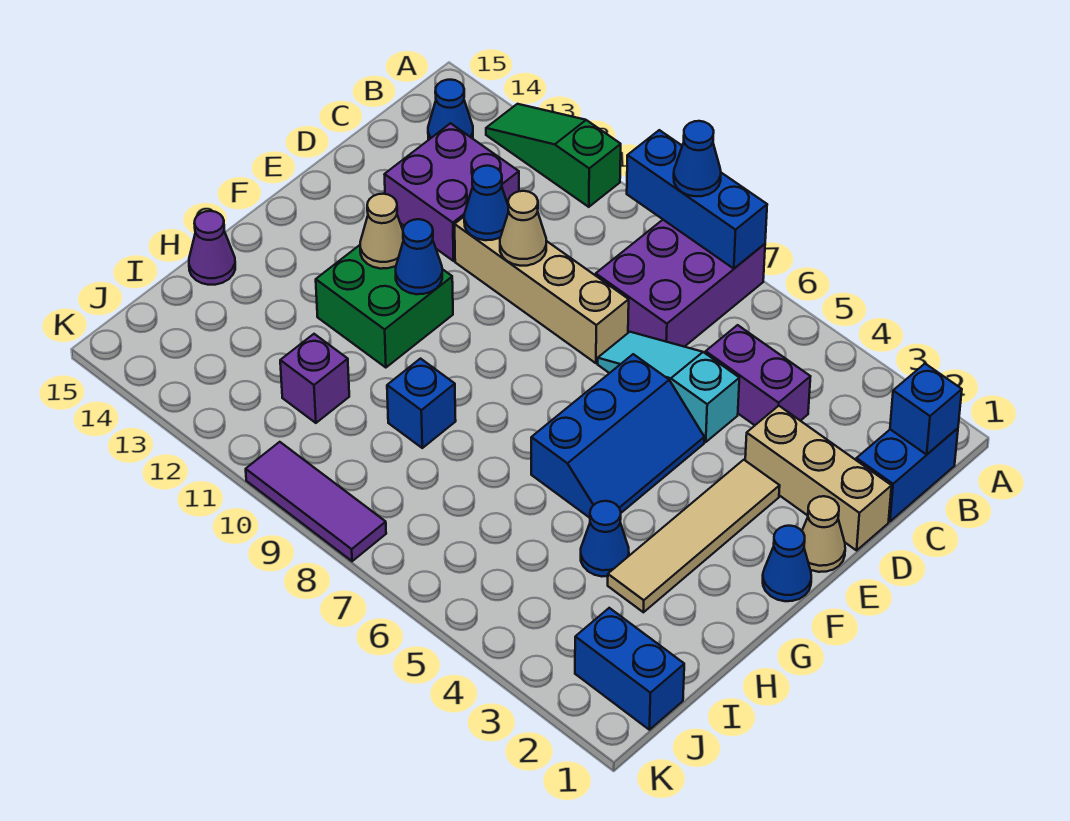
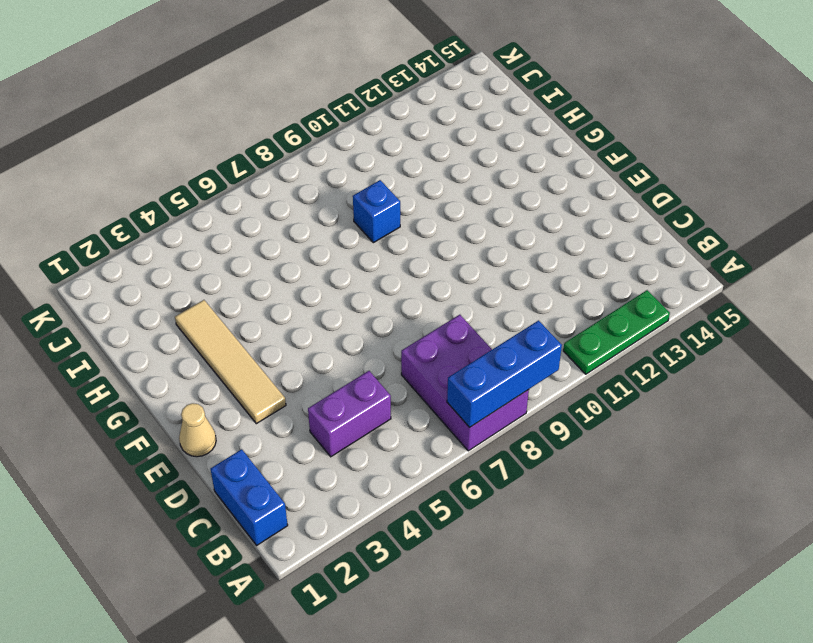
green plate A11:A13 level 1 -> green slope A11:A13 level 1 top 11
none -> blue cone B14 level 1
none -> purple brick C12:D13 level 1
none -> tan brick D1:D3 level 1

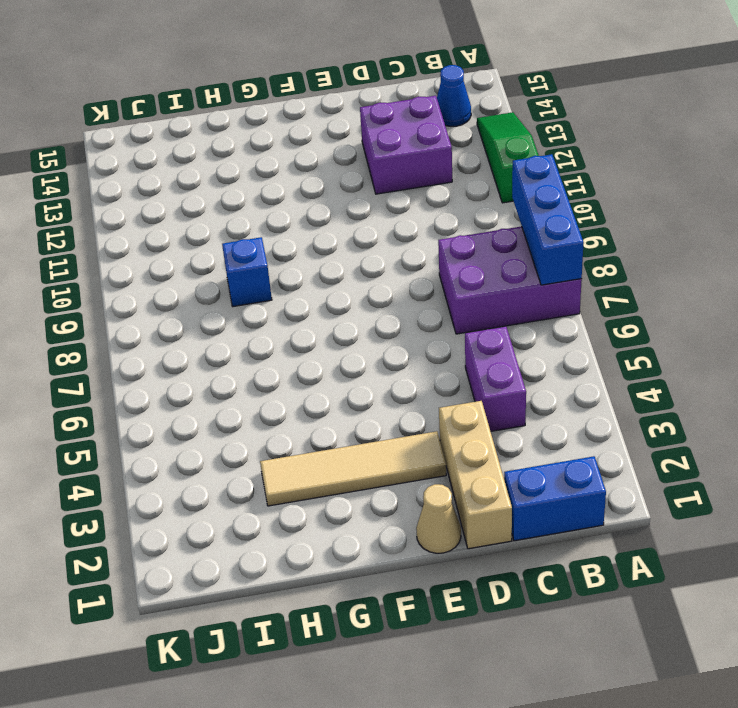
none -> cyan slope D5:D7 level 1 top 5
none -> tan brick D8:D11 level 1
none -> blue slope E5:G6 level 1 top 6

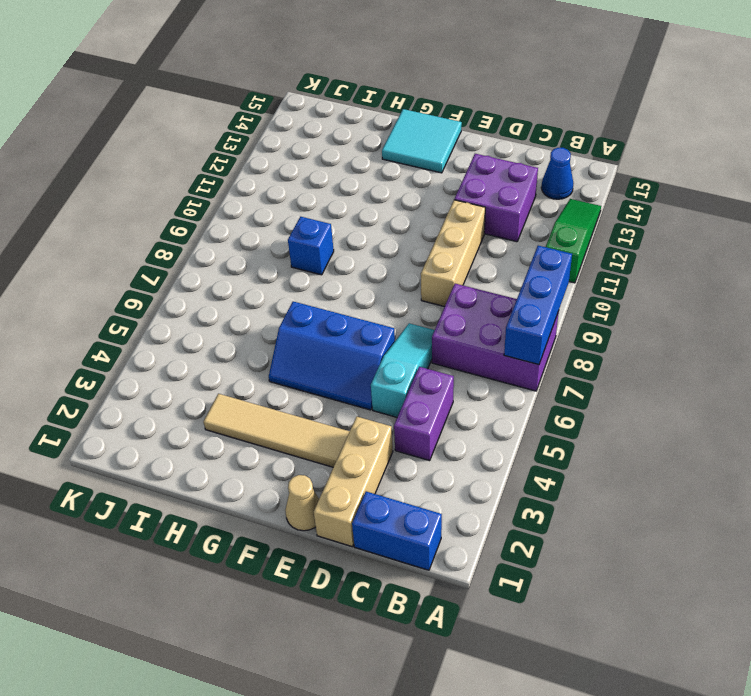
tan brick D9:D11 level 1 -> tan brick D8:D11 level 1
cyan tile F14:G15 level 1 -> none
none -> blue cone F1 level 1
none -> green brick F11:G12 level 1
none -> blue cone H4 level 1

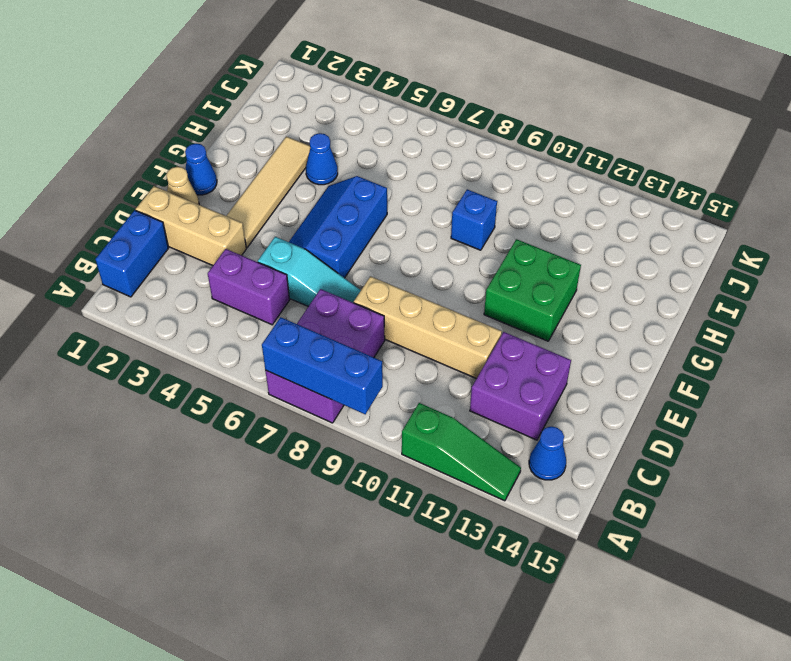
none -> purple cone H15 level 1
none -> purple brick I11 level 1
none -> blue brick J1:J2 level 1

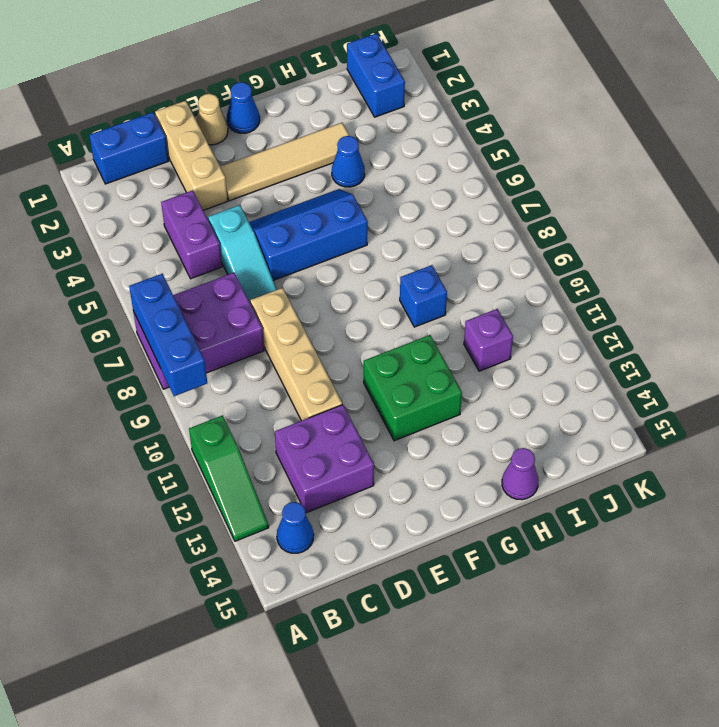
none -> purple tile K8:K10 level 1
none -> blue brick B1 level 2
none -> tan cone D10 level 2

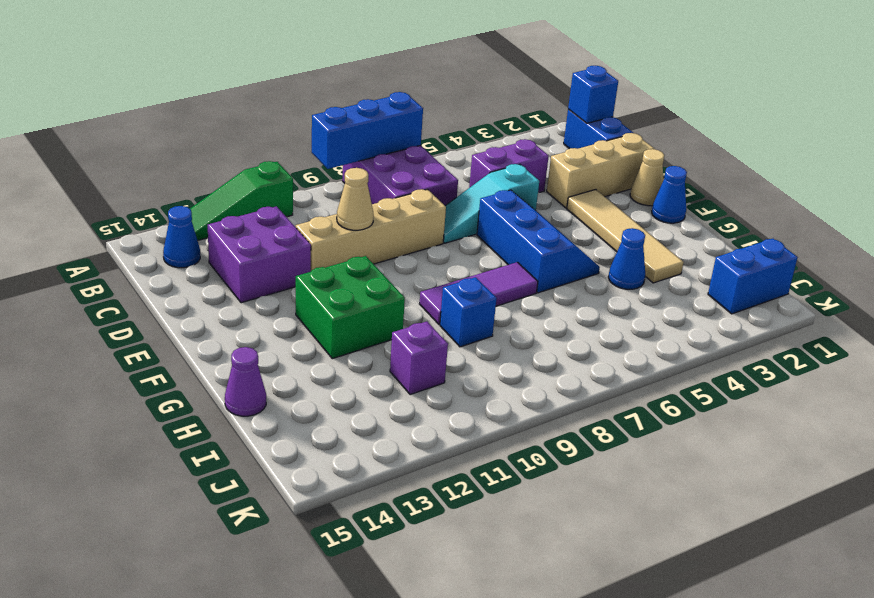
purple tile G7:G9 level 1 -> purple tile K8:K10 level 1
none -> blue cone D11 level 2
none -> blue cone F11 level 2
none -> tan cone F12 level 2

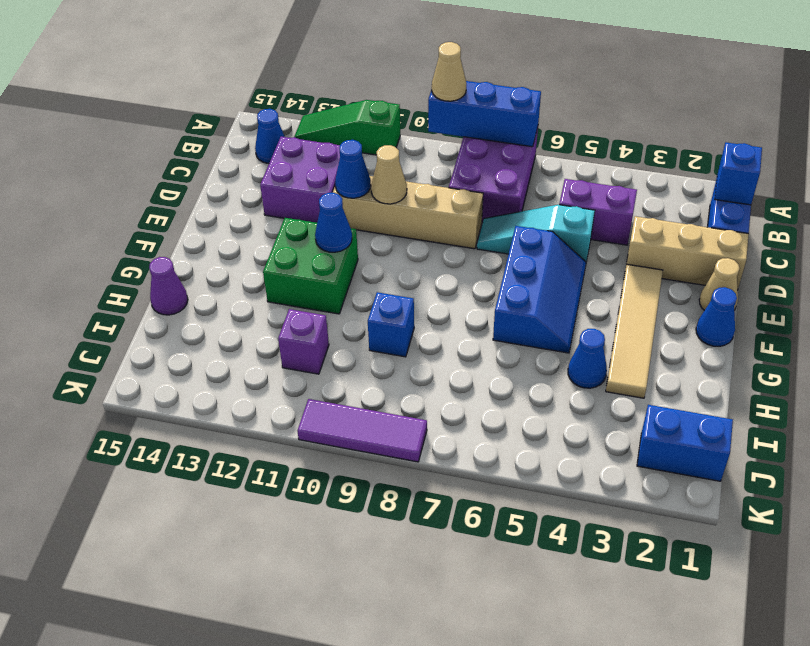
tan cone A9 level 3 -> tan cone F12 level 2
none -> blue cone A8 level 3

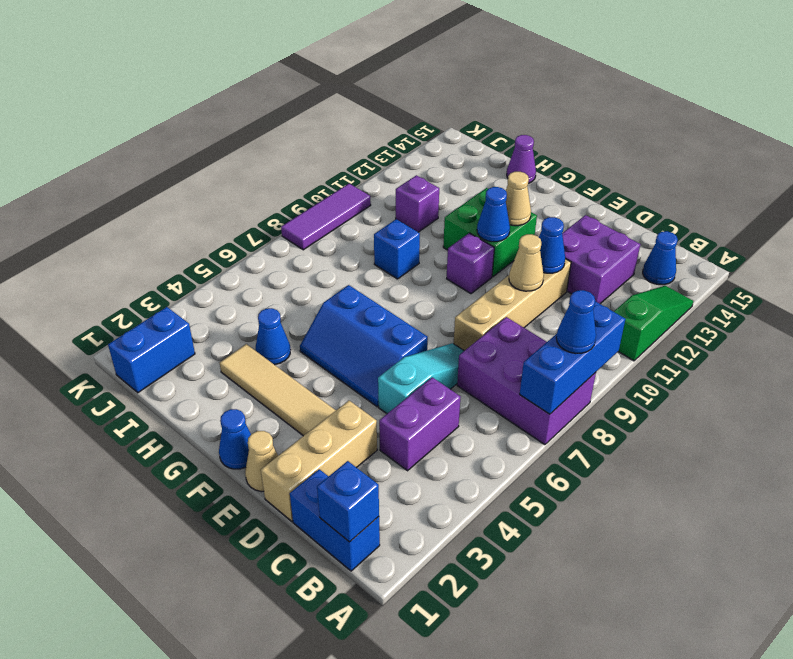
purple brick F10 level 1 -> none

